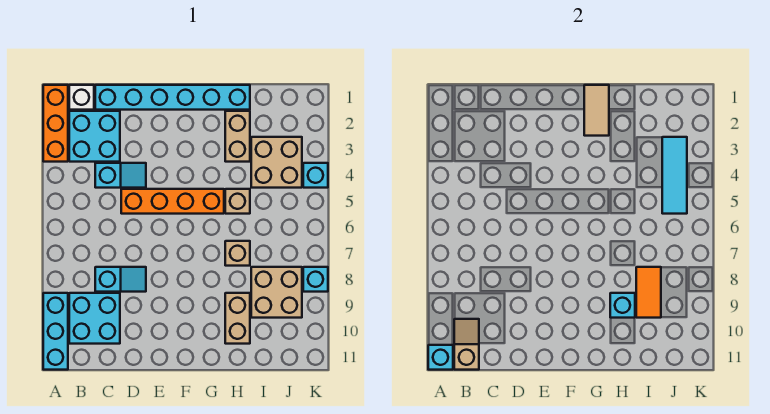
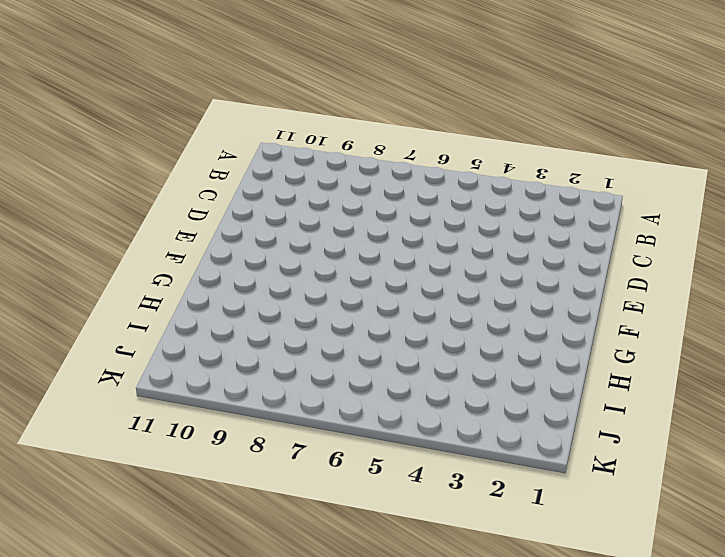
none -> orange brick A1:A3 level 1
none -> cyan brick A9:A11 level 1
none -> white brick B1 level 1

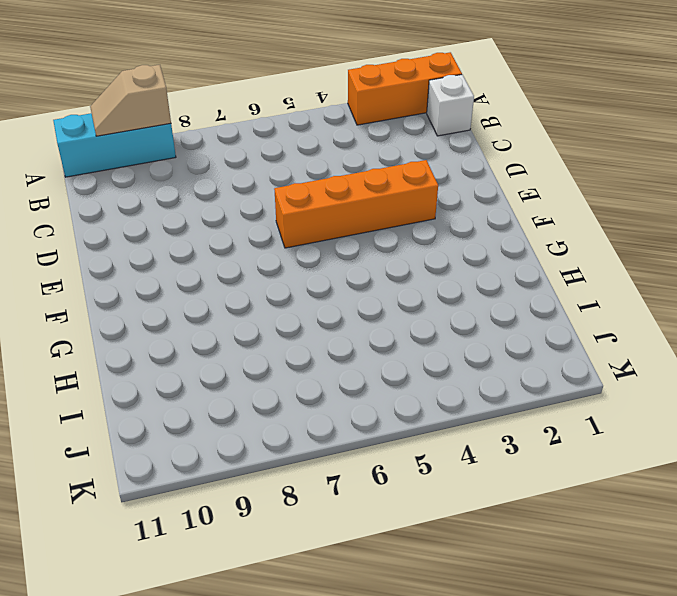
tan slope A9:A10 level 2 top 9 -> tan slope B10:B11 level 2 top 11
orange brick E3:E6 level 1 -> orange brick D5:G5 level 1
none -> cyan brick B2:C3 level 1
none -> cyan brick B9:C10 level 1
none -> cyan brick C1:H1 level 1

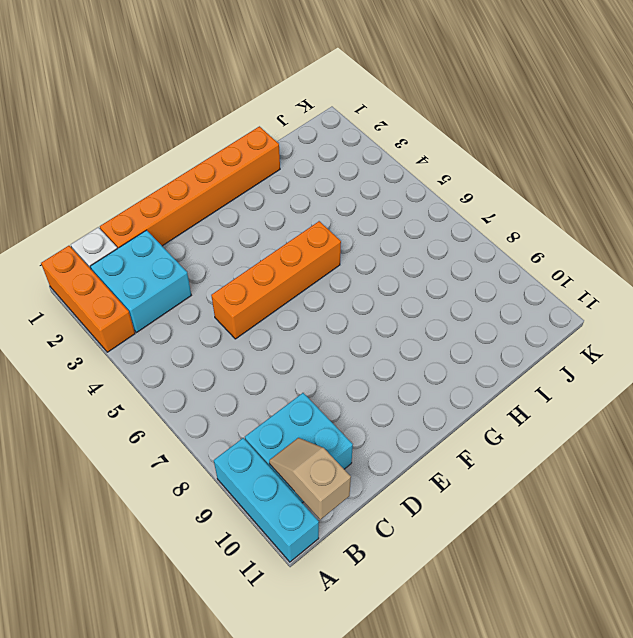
orange brick C1:H1 level 1 -> cyan brick C1:H1 level 1
none -> cyan slope C4:D4 level 1 top C
none -> cyan slope C8:D8 level 1 top C
none -> tan brick H2:H3 level 1

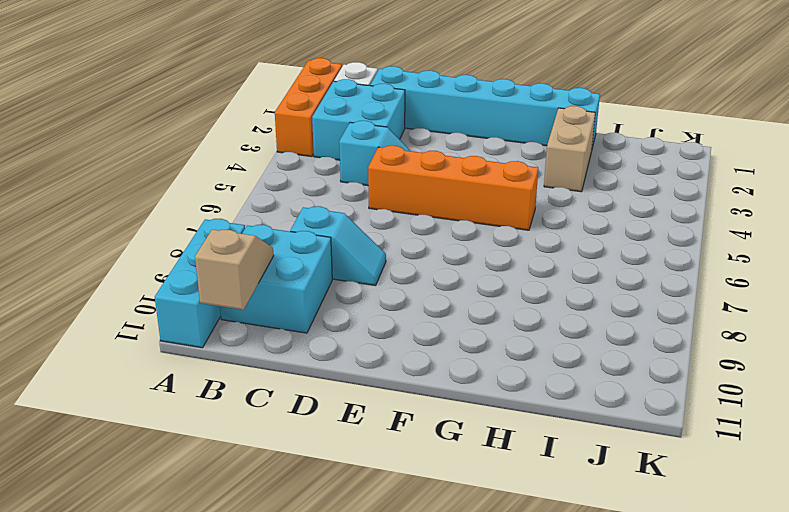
none -> tan brick H5 level 1
none -> tan brick H7 level 1
none -> tan brick H9:H10 level 1

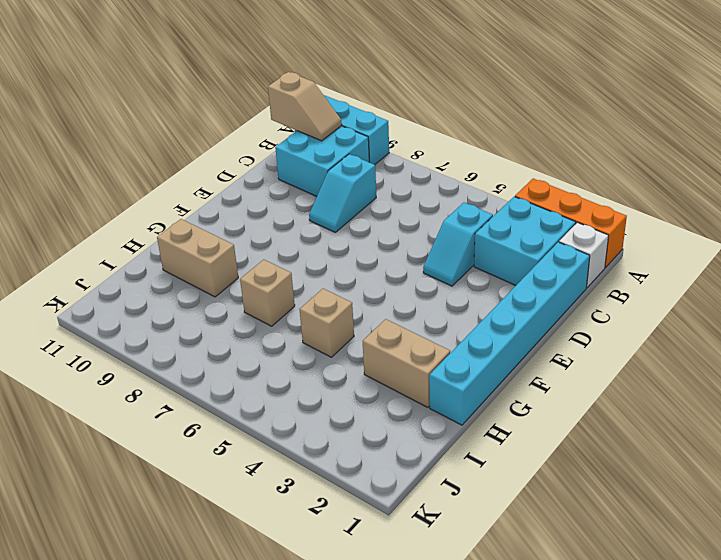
none -> orange brick D5:G5 level 1
none -> tan brick I3:J4 level 1
none -> tan brick I8:J9 level 1

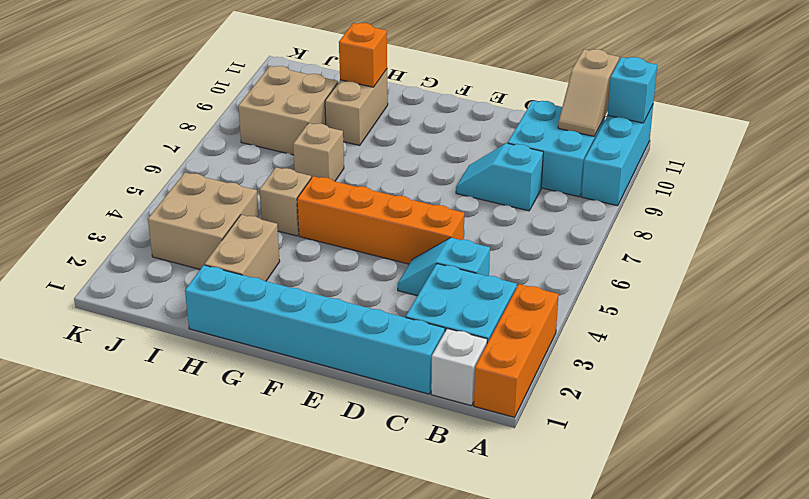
orange brick H10 level 2 -> none
none -> cyan brick K4 level 1
none -> cyan brick K8 level 1
none -> tan tile G1:G2 level 2

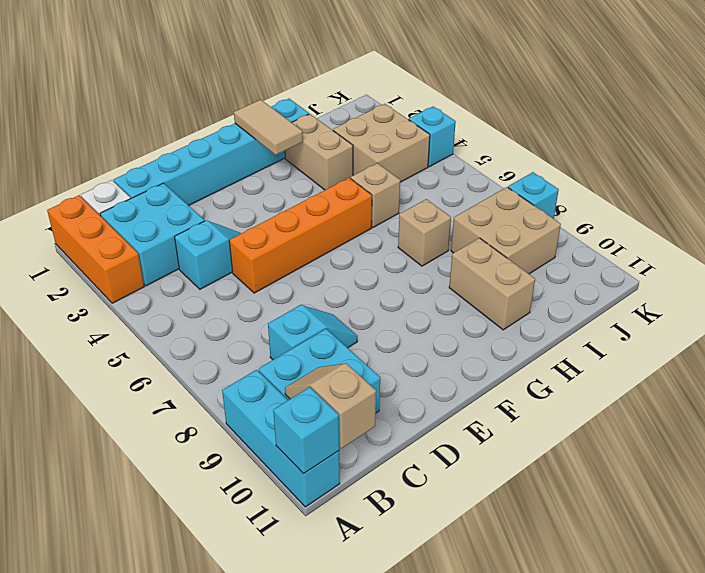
none -> cyan brick H9 level 2
none -> orange tile I8:I9 level 2
none -> cyan tile J3:J5 level 2

